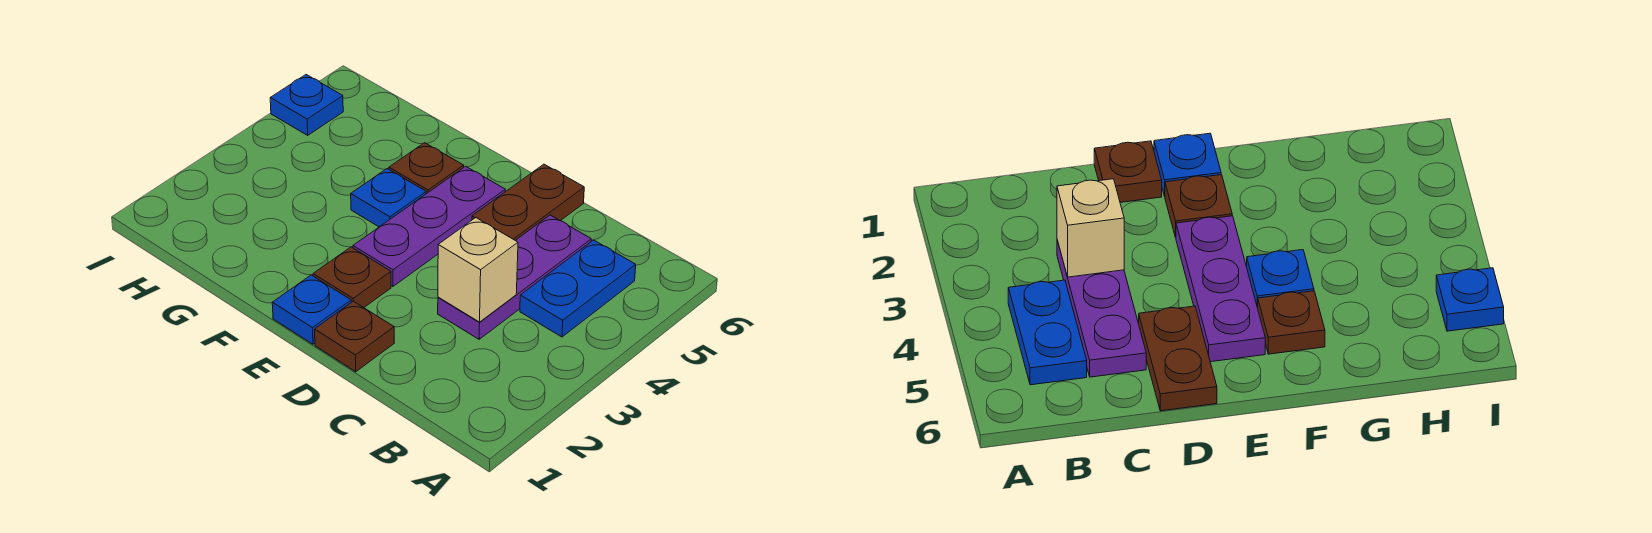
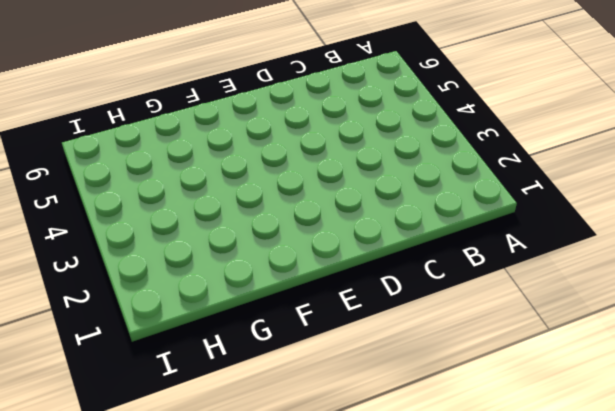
none -> blue plate B4:B5 level 1
none -> purple plate C3:C5 level 1

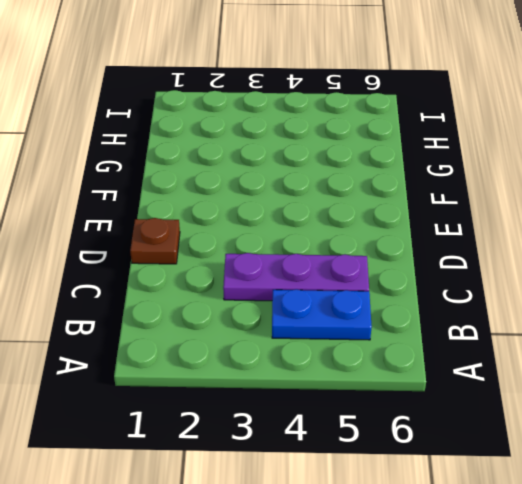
none -> brown plate D5:D6 level 1
none -> blue plate E1 level 1

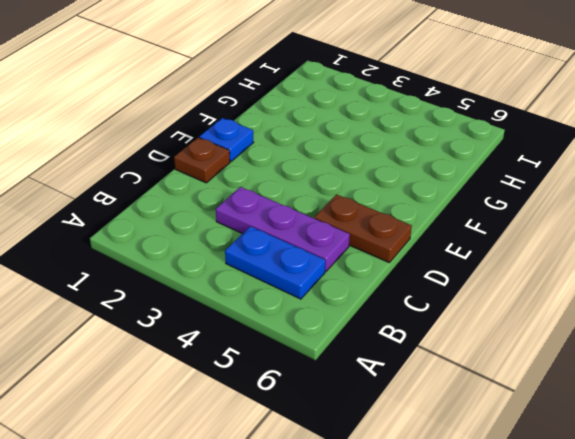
none -> brown plate E2 level 1
none -> purple plate E3:E5 level 1

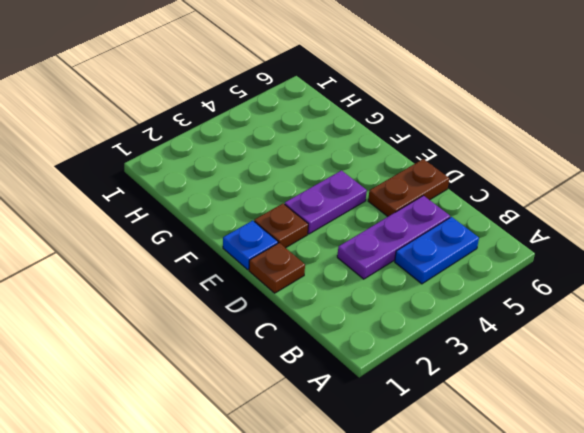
purple plate E3:E4 level 1 -> purple plate E3:E5 level 1
none -> blue plate F4 level 1
none -> brown plate F5 level 1

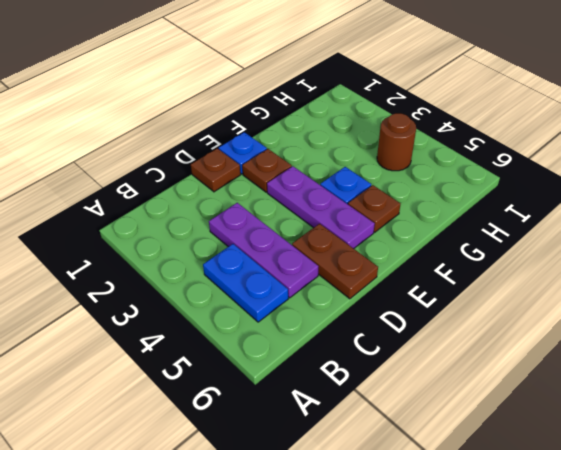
brown round brick H4 level 1 -> none
none -> blue plate I5 level 1
none -> tan brick C3 level 2

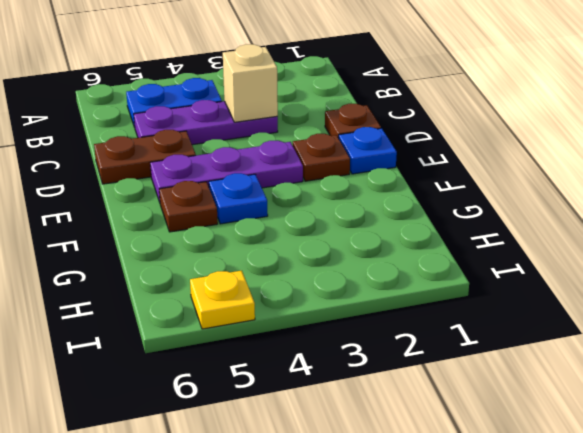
yellow plate I5 level 1 -> blue plate I5 level 1

